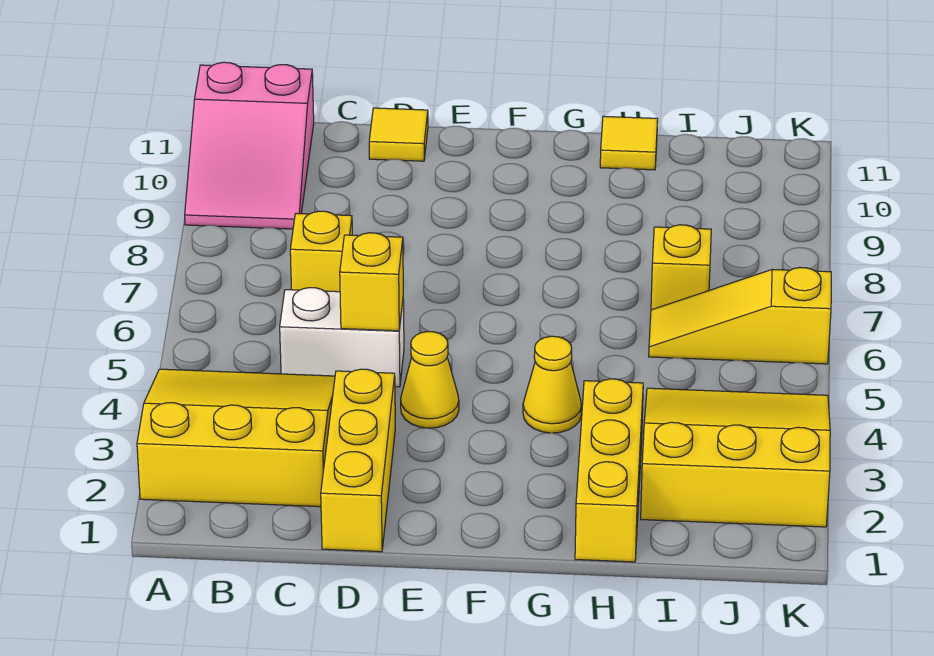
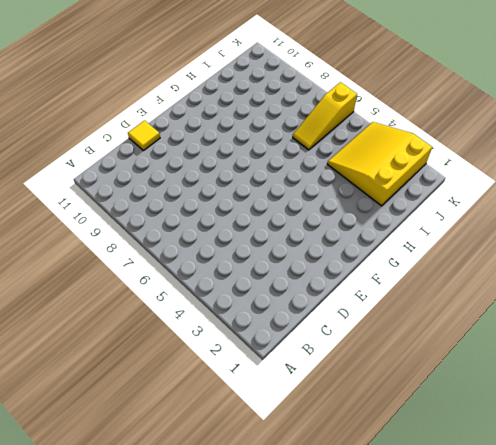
none -> yellow slope A2:C4 level 1 top 2
none -> pink slope A9:B11 level 1 top 11
none -> white brick C5:D5 level 1

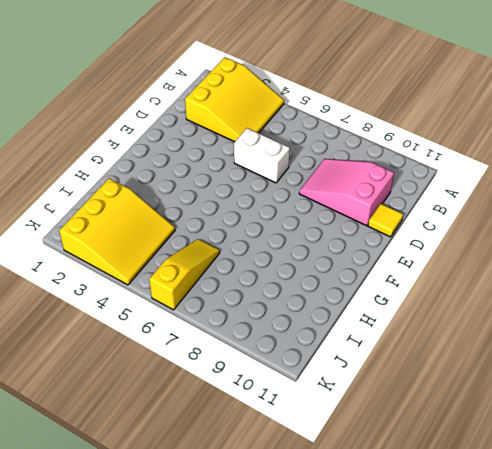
pink slope C8:D10 level 1 top 10 -> pink slope A9:B11 level 1 top 11
white brick D5:D6 level 1 -> white brick C5:D5 level 1
none -> yellow brick C7 level 1
none -> yellow brick D1:D3 level 1
none -> yellow cone E4 level 1

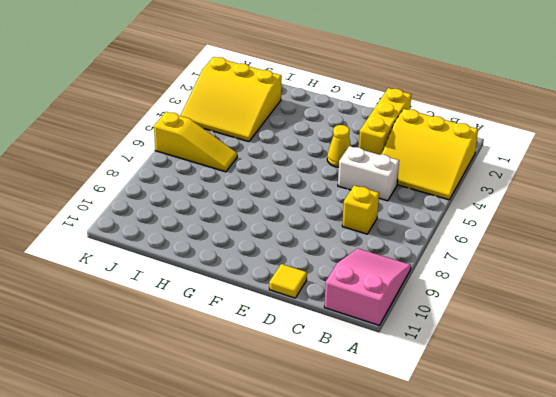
none -> yellow cone G4 level 1
none -> yellow brick H1:H3 level 1
none -> yellow tile H11 level 1

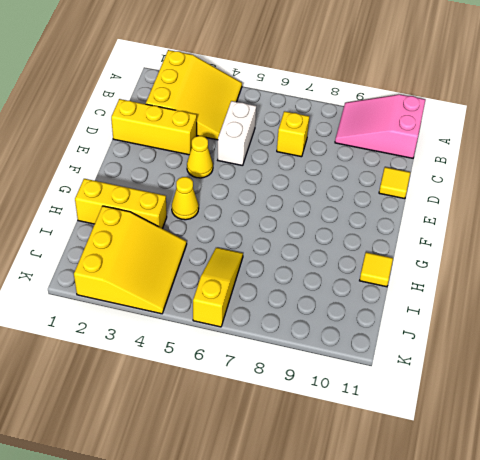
none -> yellow brick I7 level 1
none -> yellow brick D5 level 2

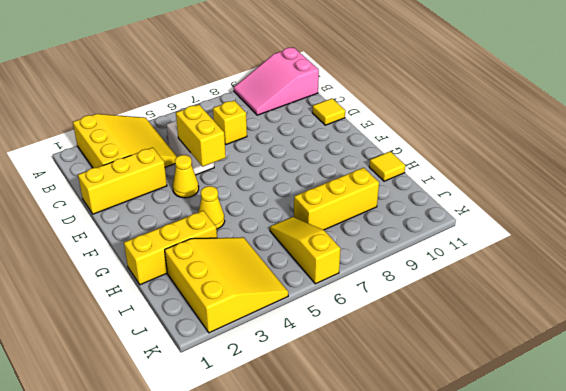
yellow brick D5:E5 level 2 -> yellow brick D5 level 2
yellow brick I7:I9 level 1 -> yellow brick I7 level 1

